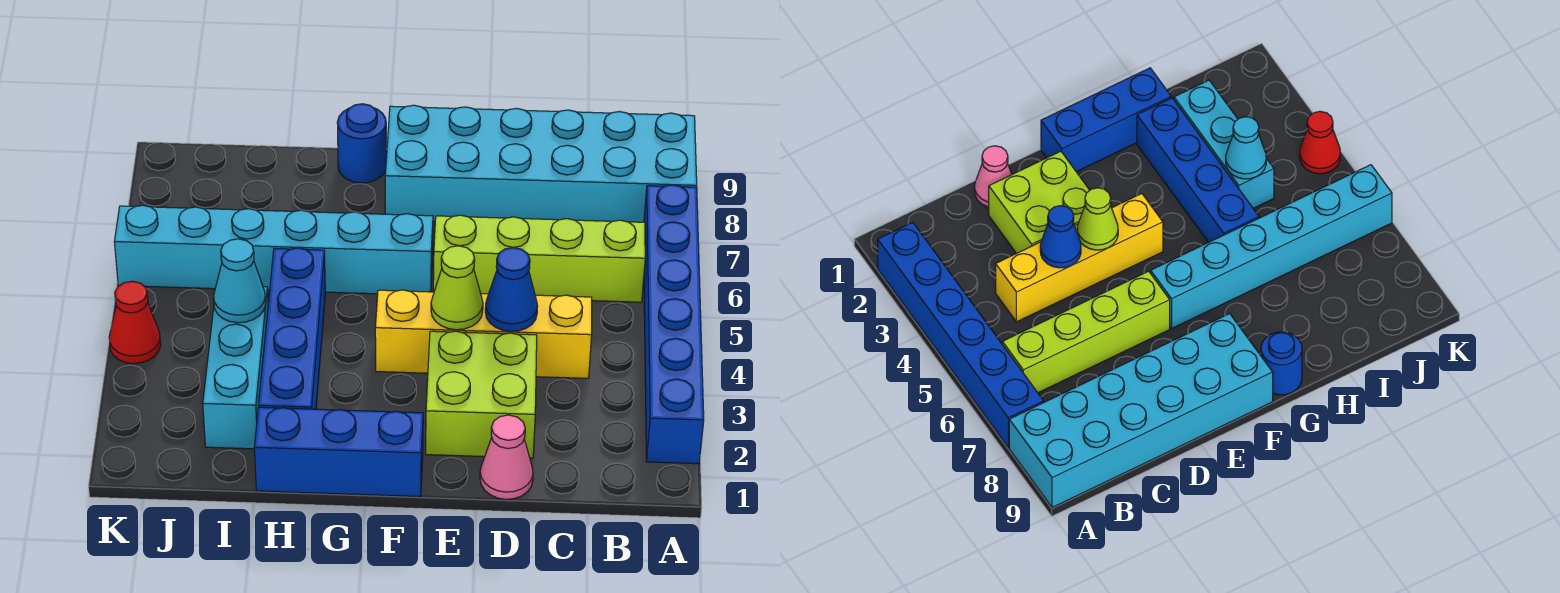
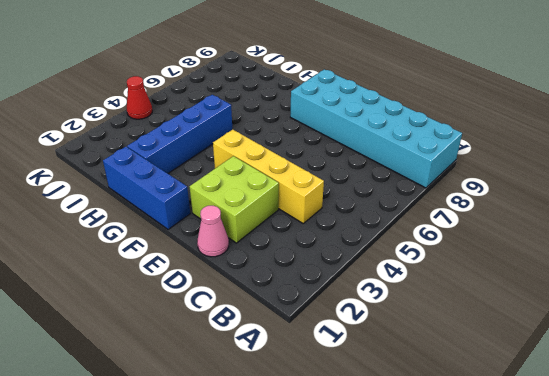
none -> blue brick A2:A7 level 1
none -> lime brick B6:E6 level 1
none -> cyan brick F6:K6 level 1

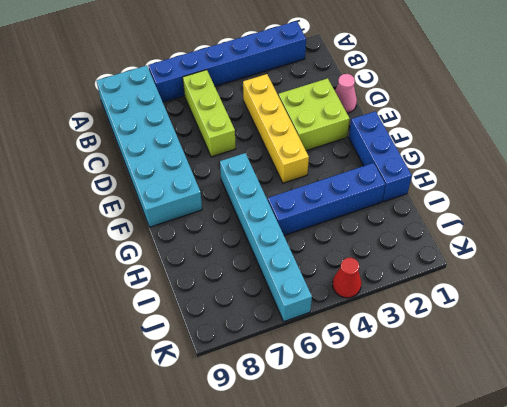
lime brick B6:D6 level 1 -> lime brick B6:E6 level 1
none -> blue round brick G9 level 1
none -> cyan brick I2:I4 level 1
none -> blue cone D4 level 2

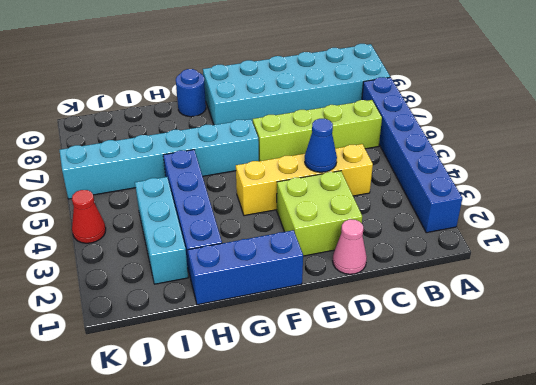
none -> lime cone E4 level 2
none -> cyan cone I4 level 2

